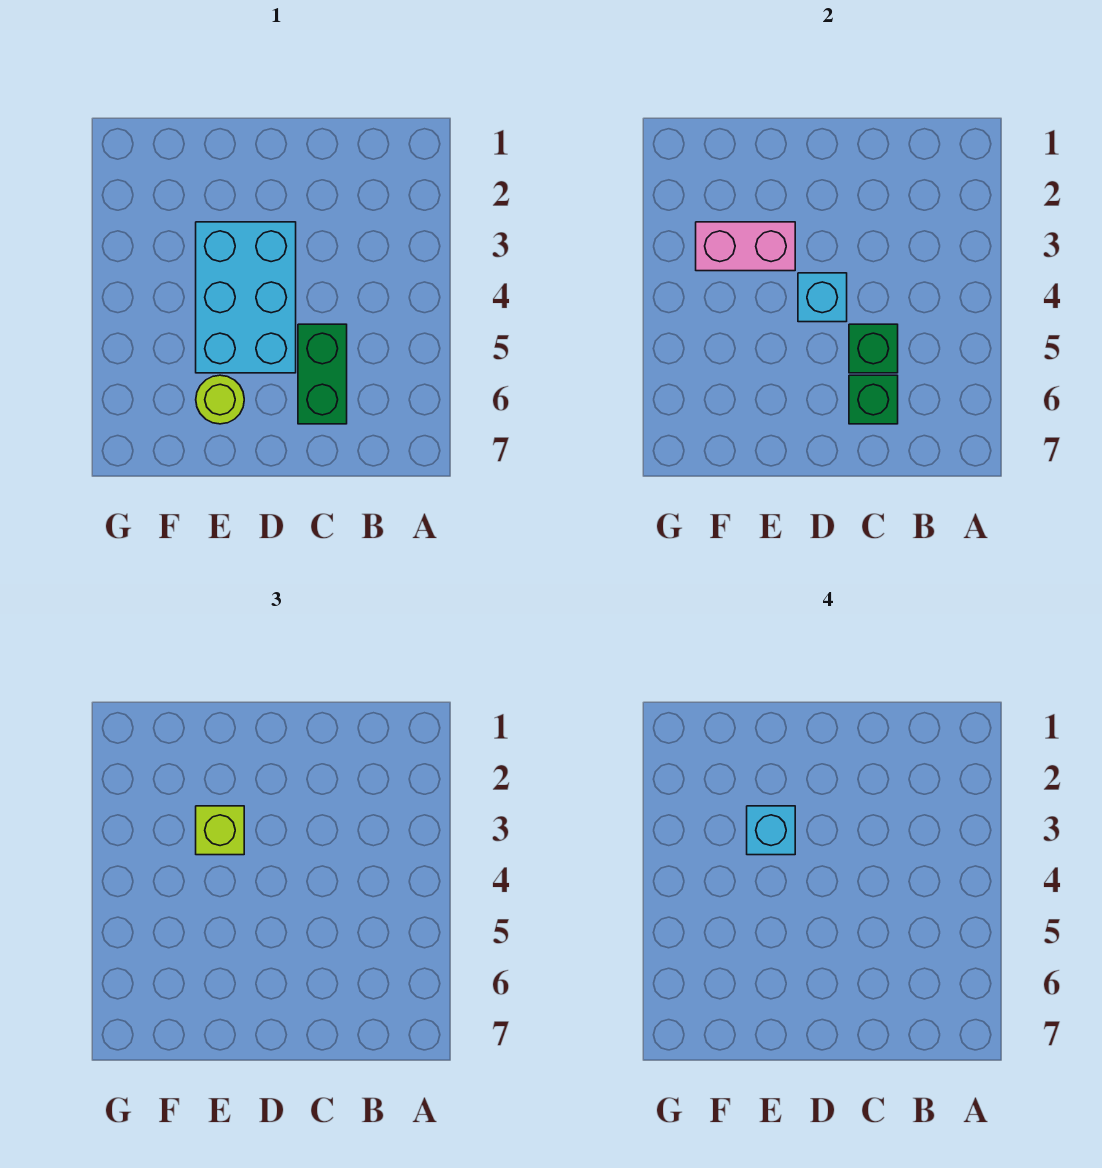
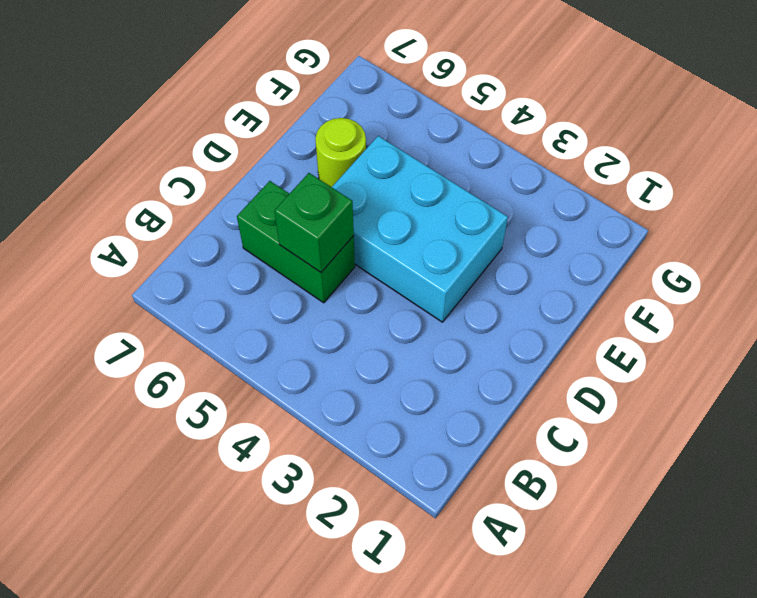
none -> green brick C6 level 2
none -> cyan brick D4 level 2

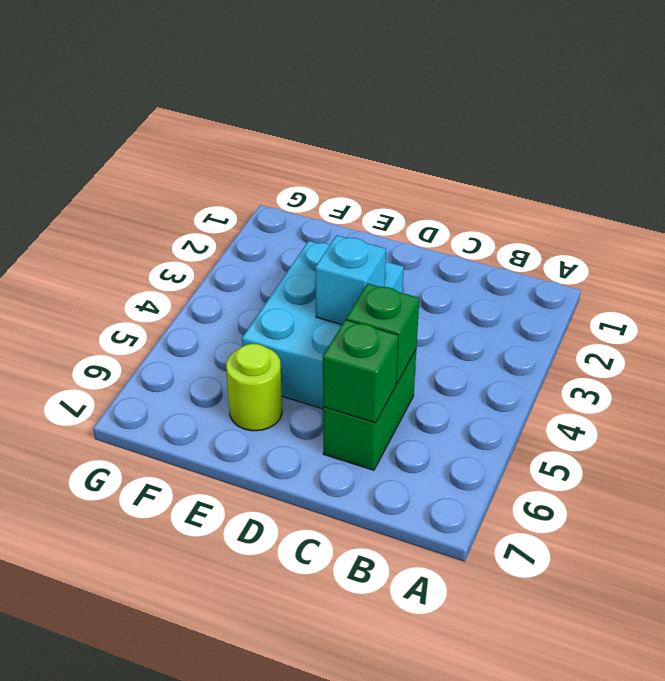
none -> pink brick E3:F3 level 2
none -> lime brick E3 level 3

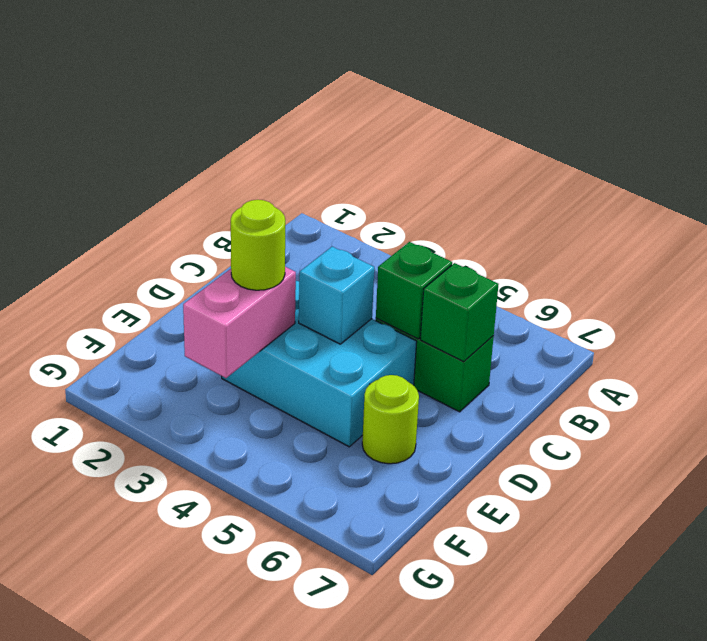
lime round brick E3 level 3 -> lime brick E3 level 3
none -> cyan brick E3 level 4

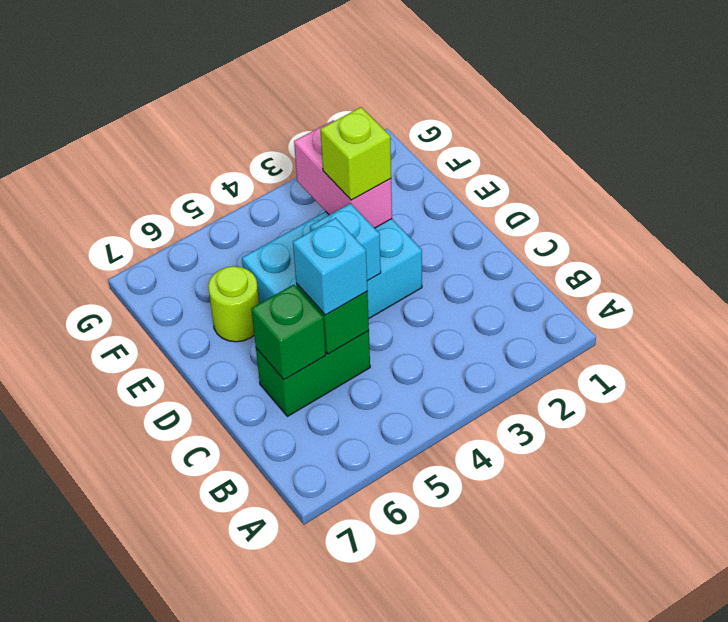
cyan brick C5 level 3 -> cyan brick E3 level 4

